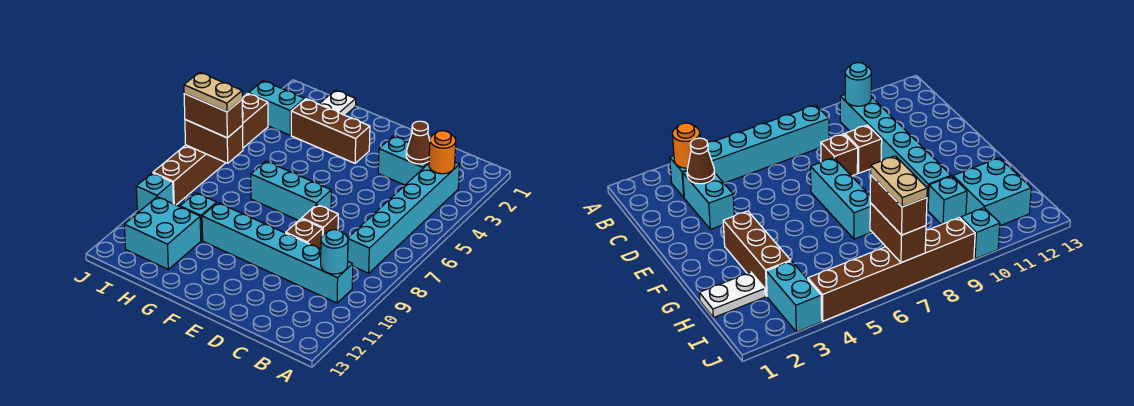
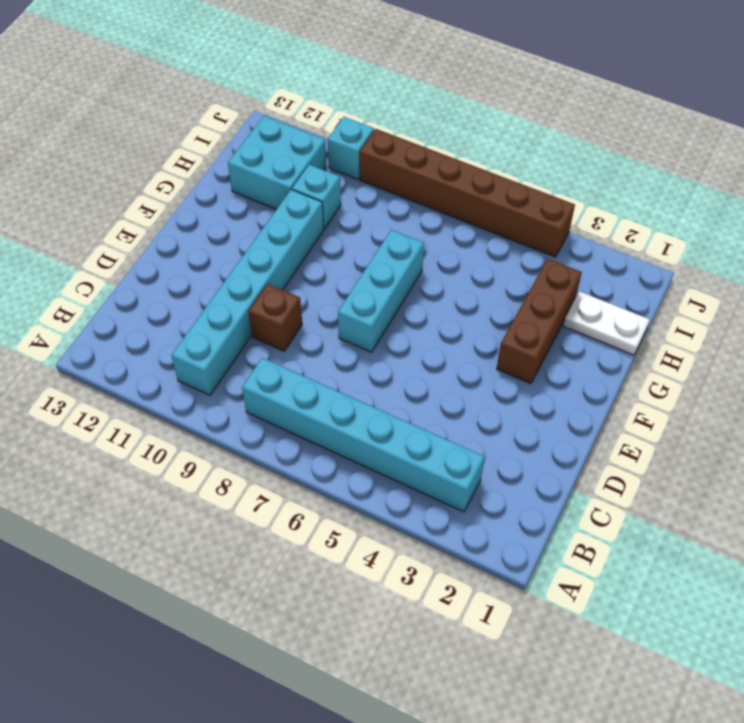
none -> cyan brick C3:D3 level 1
none -> brown brick D8 level 1
none -> cyan brick I3:J3 level 1

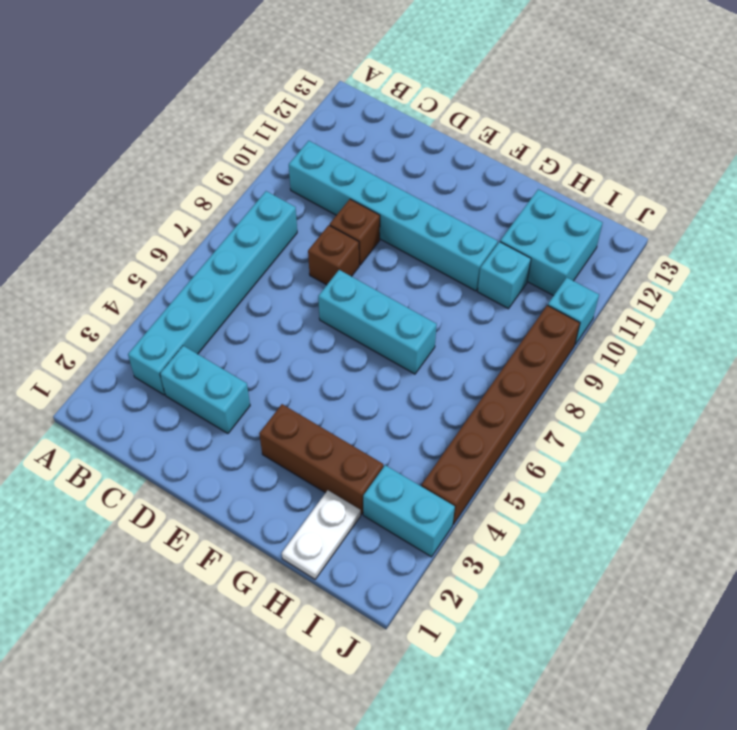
none -> orange round brick B3 level 2
none -> cyan round brick B10 level 2
none -> brown cone C3 level 2

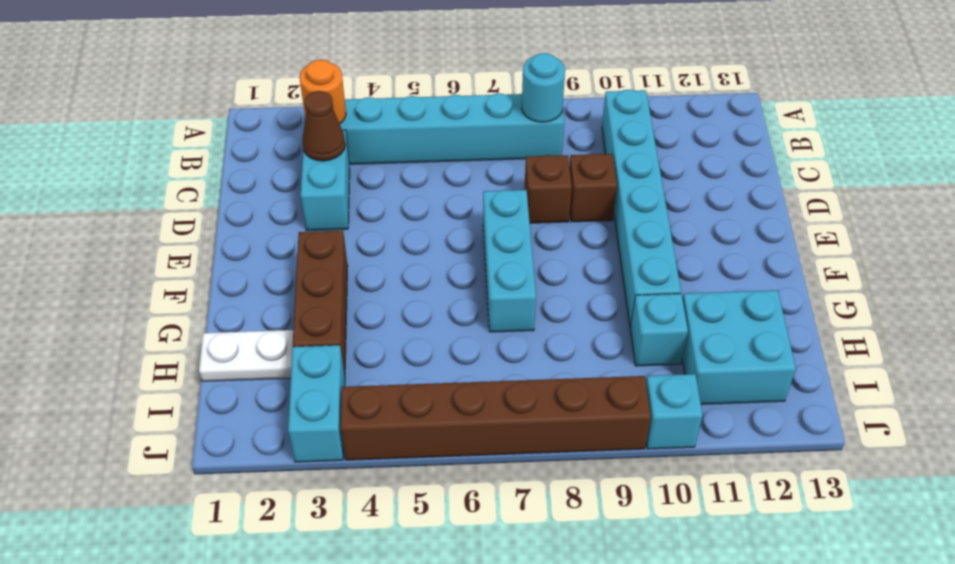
cyan round brick B8 level 2 -> cyan round brick B10 level 2
none -> brown brick I7:J7 level 2
none -> brown brick I7:J7 level 3
none -> tan plate I7:J7 level 4

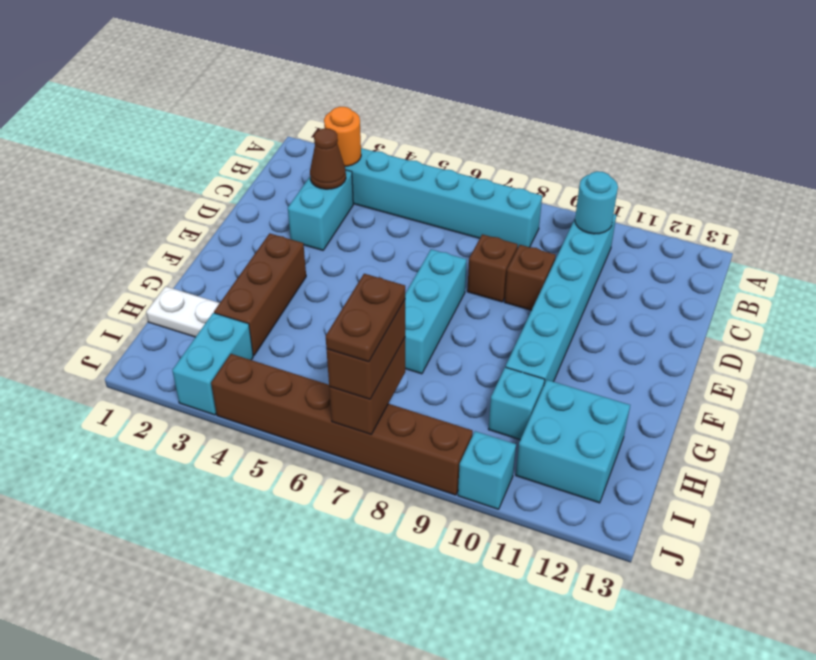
brown plate I7:J7 level 4 -> tan plate I7:J7 level 4

